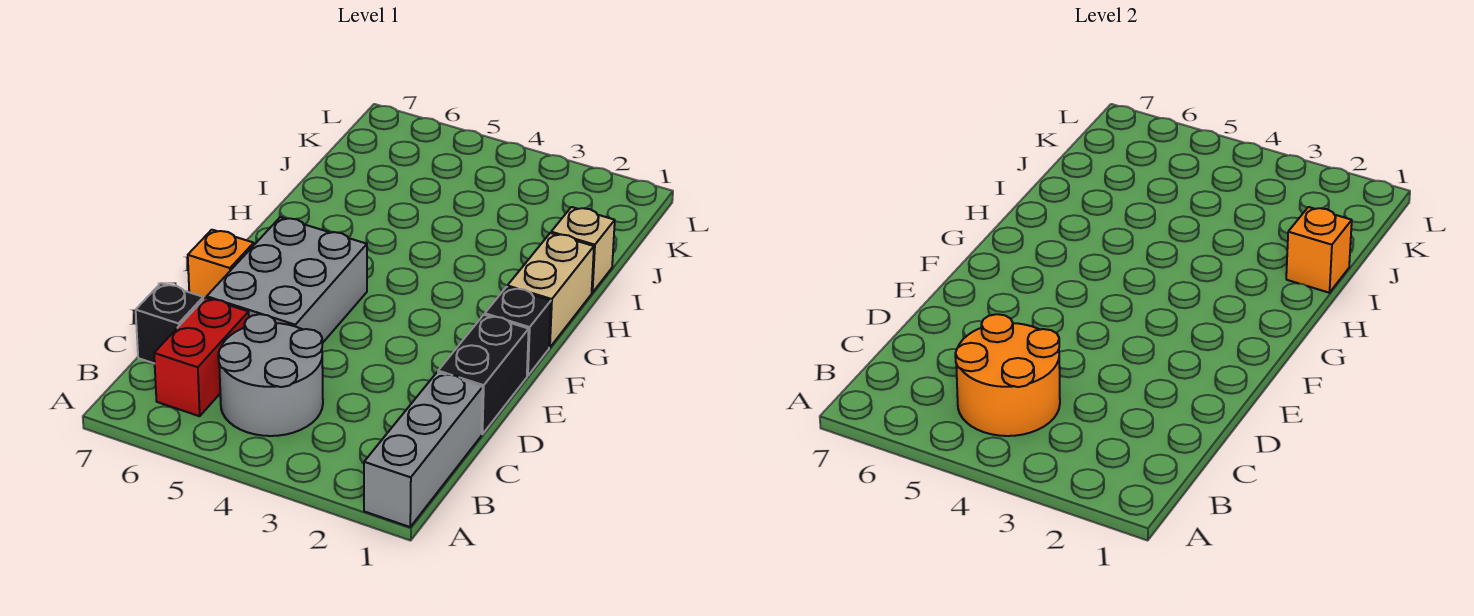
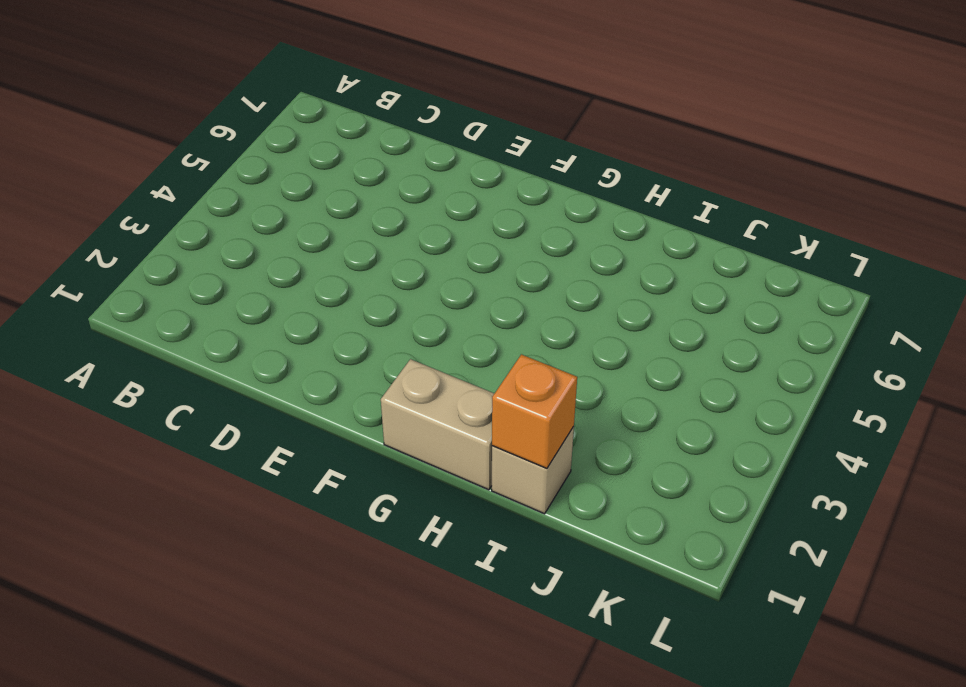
none -> grey brick A1:C1 level 1
none -> grey round brick B4:C5 level 1
none -> red brick B6:C6 level 1

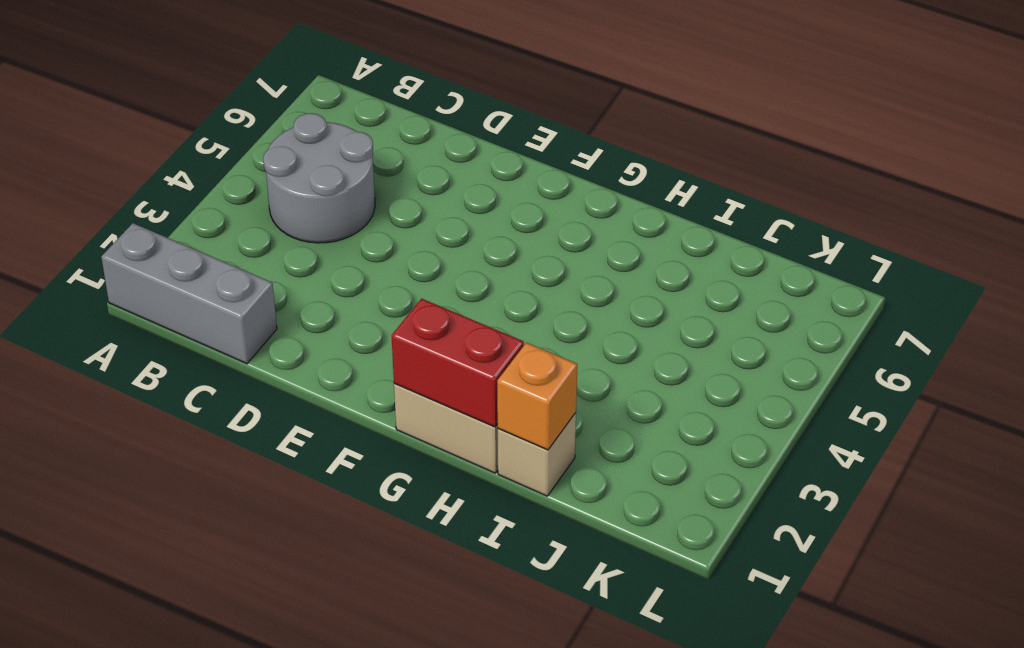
red brick G1:H1 level 2 -> red brick B6:C6 level 1
none -> black brick C7 level 1
none -> black brick D1:E1 level 1
none -> grey brick D5:F6 level 1

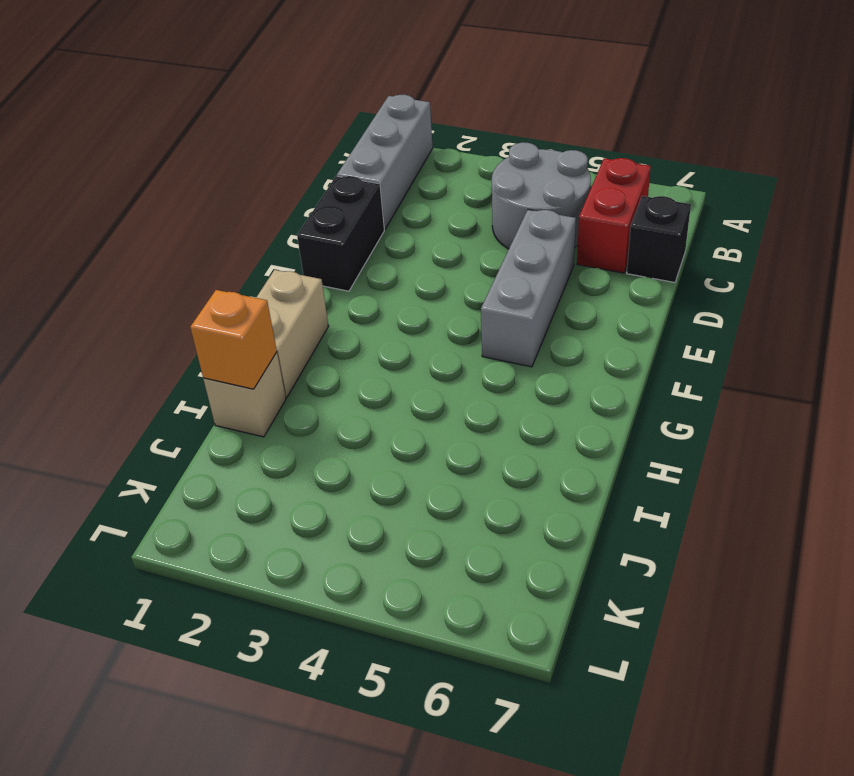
grey brick D5:F5 level 1 -> grey brick D5:F6 level 1
none -> orange brick E7 level 1
none -> black brick F1 level 1
none -> orange round brick B4:C5 level 2

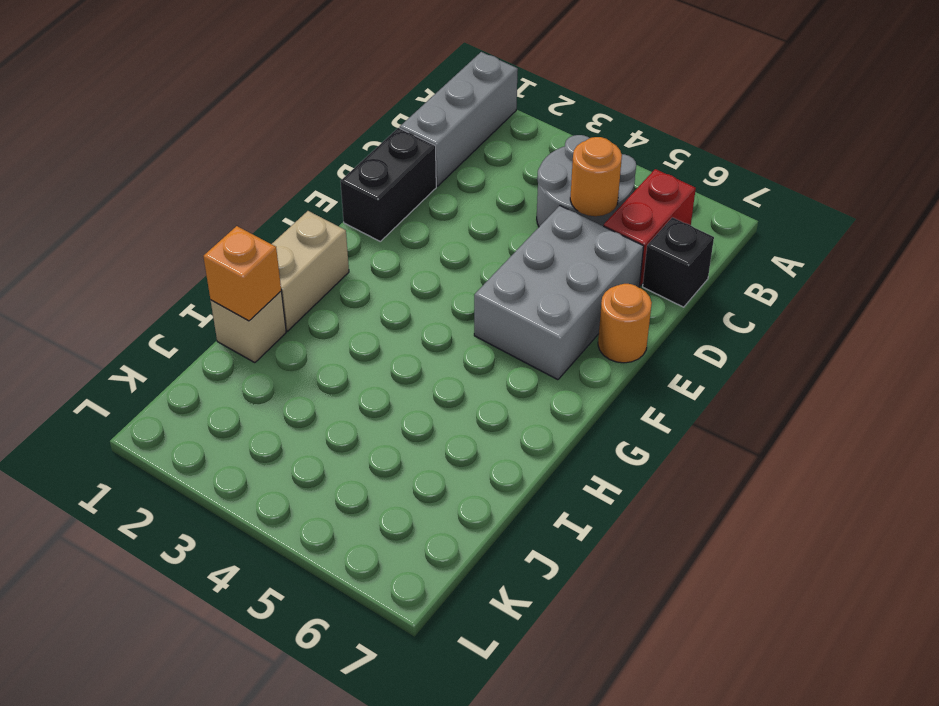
orange round brick C5 level 2 -> orange round brick B4:C5 level 2
orange round brick E7 level 1 -> orange brick E7 level 1
none -> black brick F1 level 1

